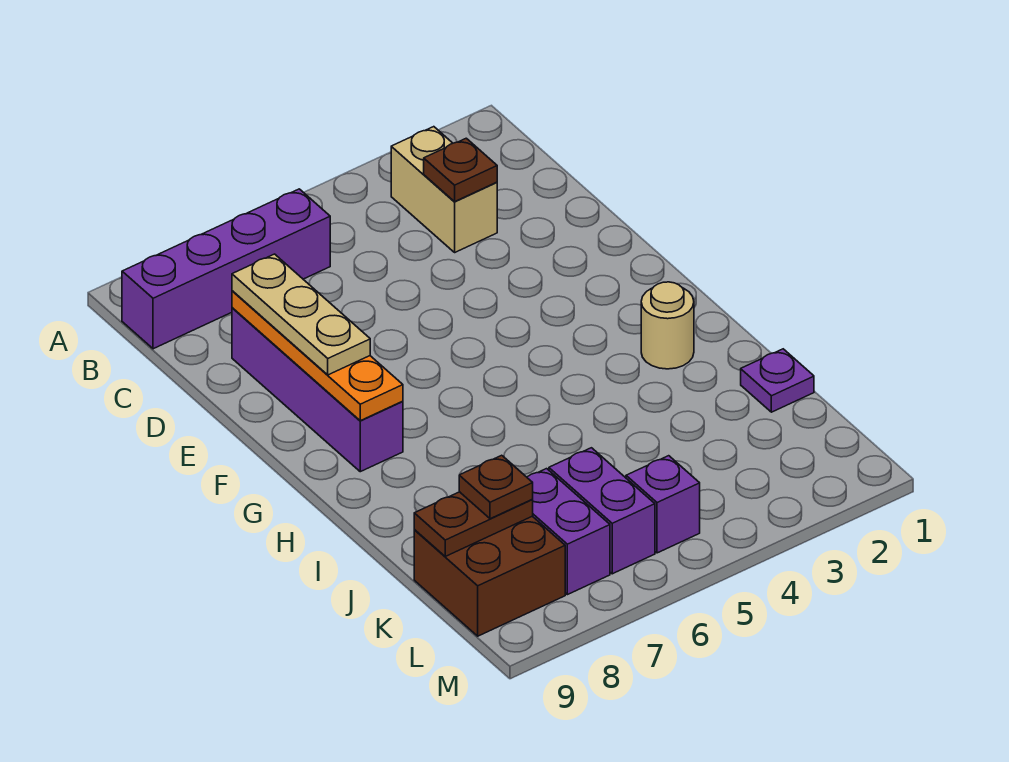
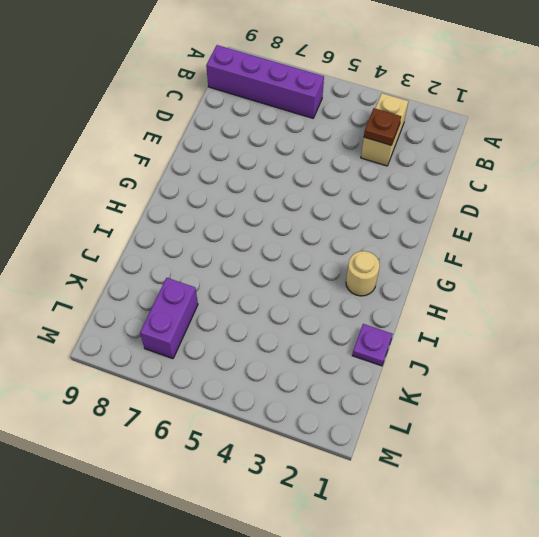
none -> purple brick D8:G8 level 1
none -> purple brick K6:L6 level 1
none -> brown brick K8:L9 level 1

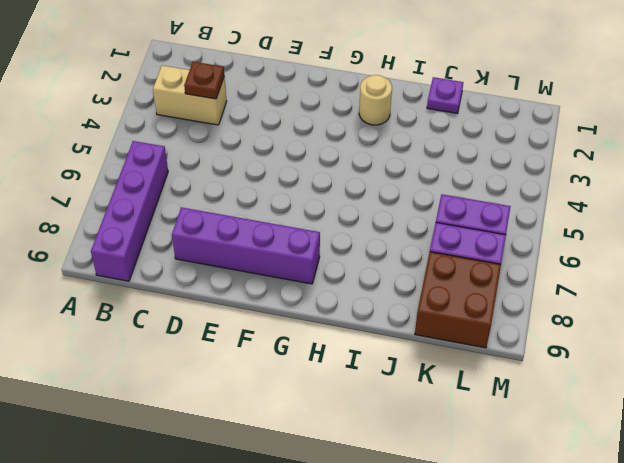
none -> purple brick L5 level 1
none -> orange plate D8:G8 level 2
none -> brown plate K8:K9 level 2

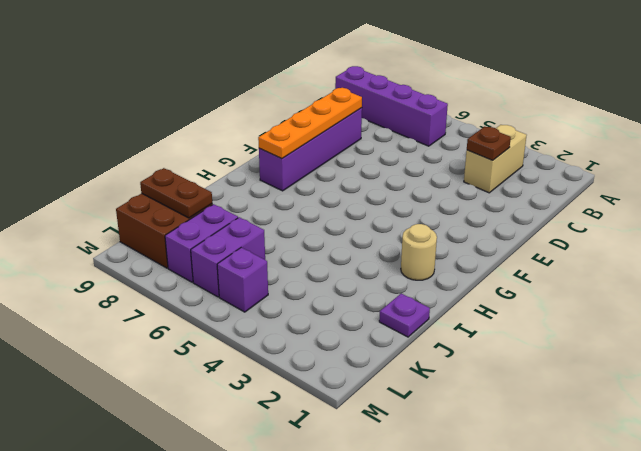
none -> tan plate D8:F8 level 3
none -> brown plate K8 level 3

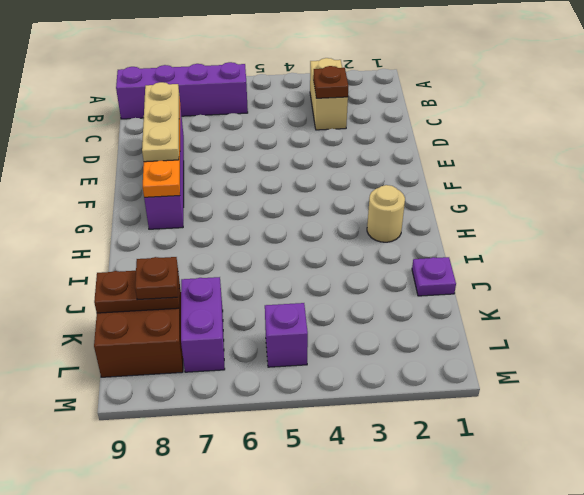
none -> purple brick K6:L6 level 1

